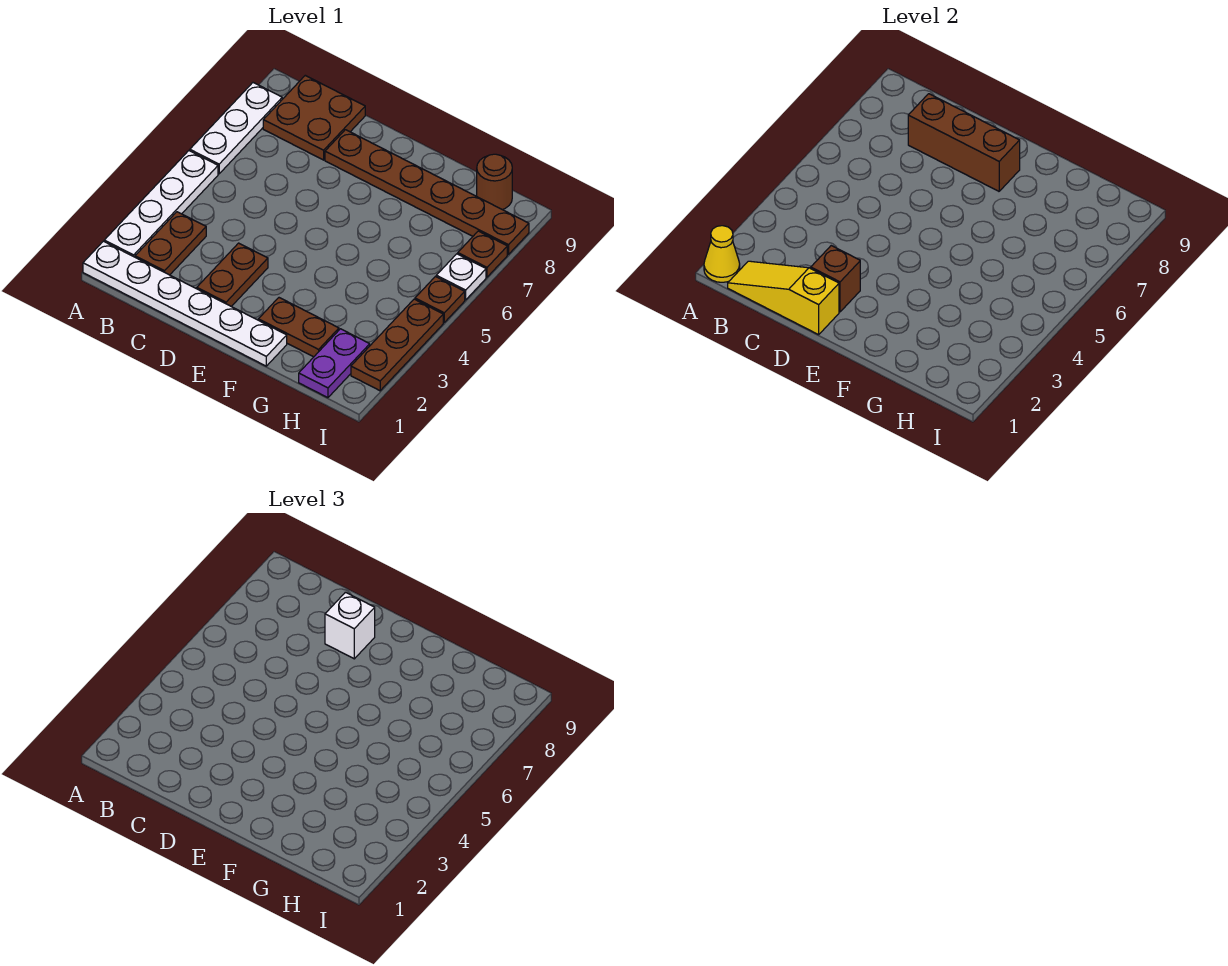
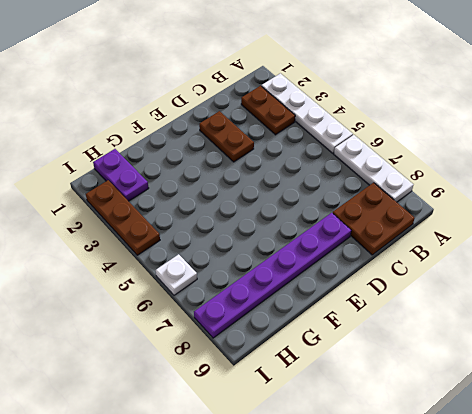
purple plate D8:I8 level 1 -> brown plate D8:I8 level 1
none -> white plate A1:F1 level 1
none -> brown plate F2:G2 level 1
none -> brown round brick H9 level 1

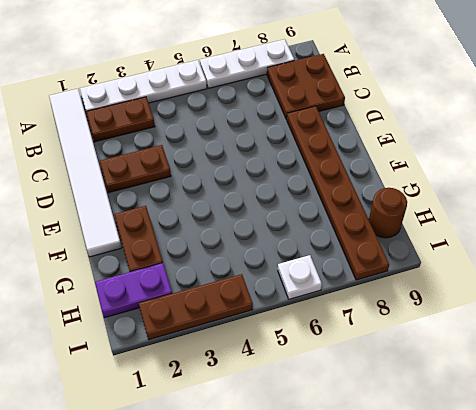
white tile A1:F1 level 1 -> white plate A1:F1 level 1
none -> brown plate I5 level 1
none -> brown plate I7 level 1
none -> yellow cone A1 level 2

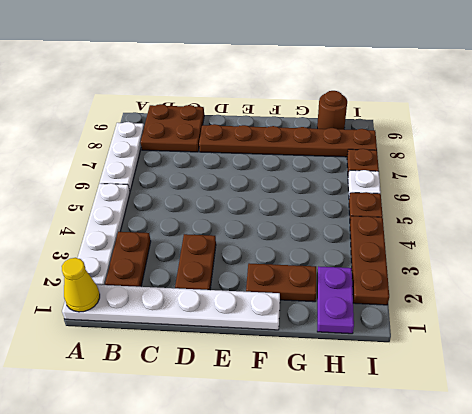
none -> yellow slope B1:D1 level 2 top D
none -> brown brick C8:E8 level 2
none -> brown brick D2 level 2

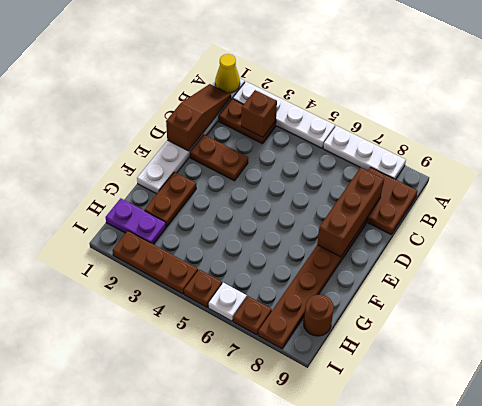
brown slope B1:D1 level 2 top D -> yellow slope B1:D1 level 2 top D
brown brick B3 level 2 -> brown brick D2 level 2
none -> white brick D8 level 3

